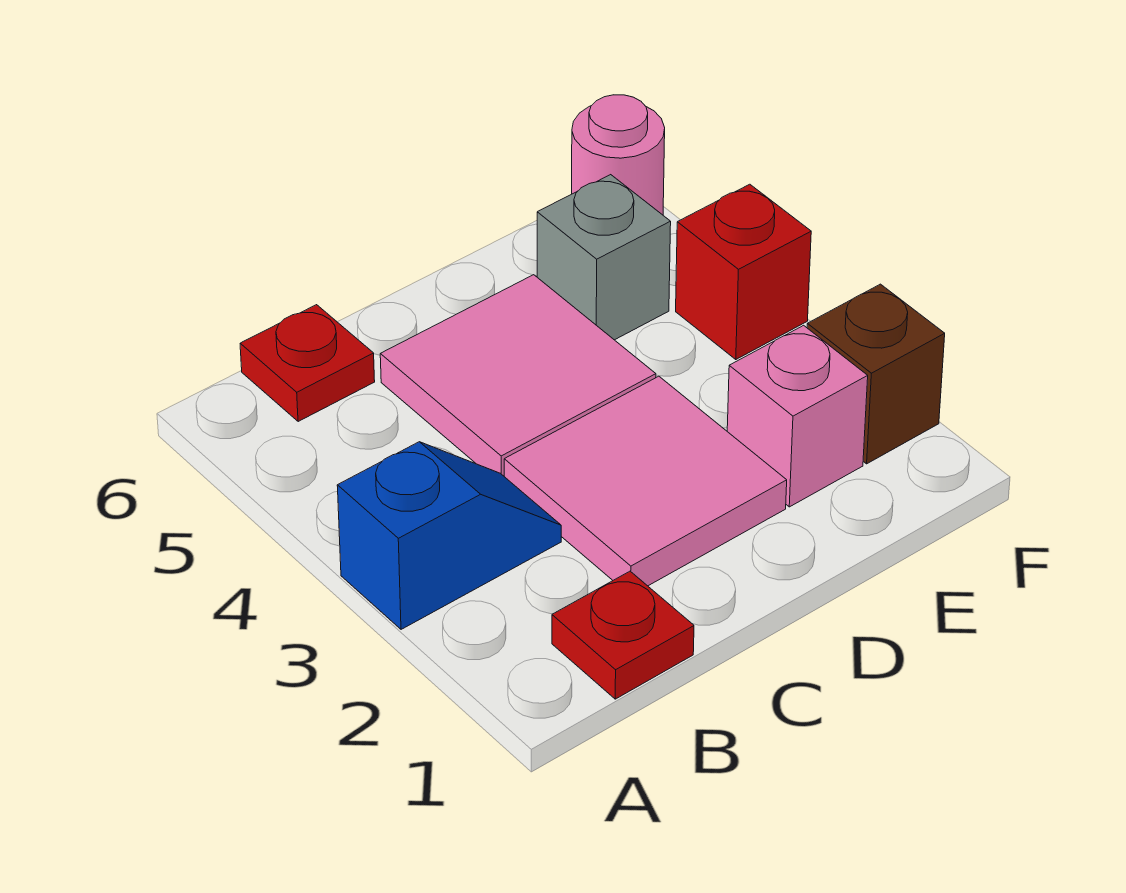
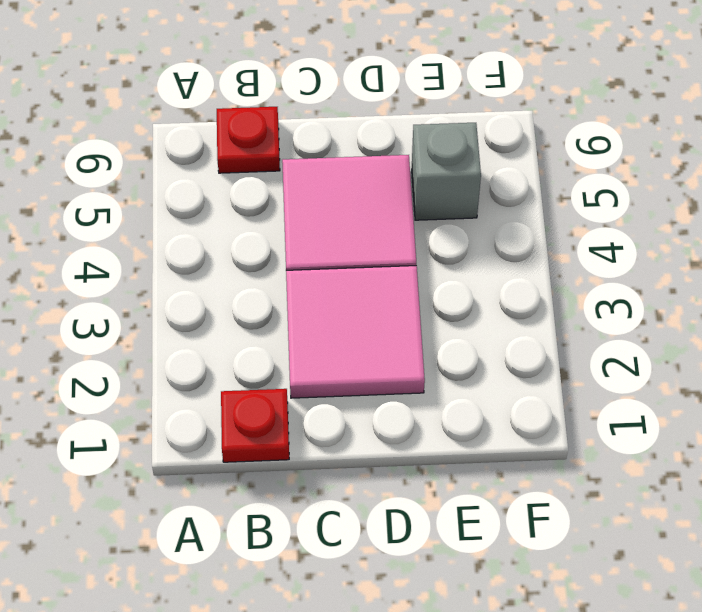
none -> blue slope A3:B3 level 1 top A
none -> pink brick E2 level 1

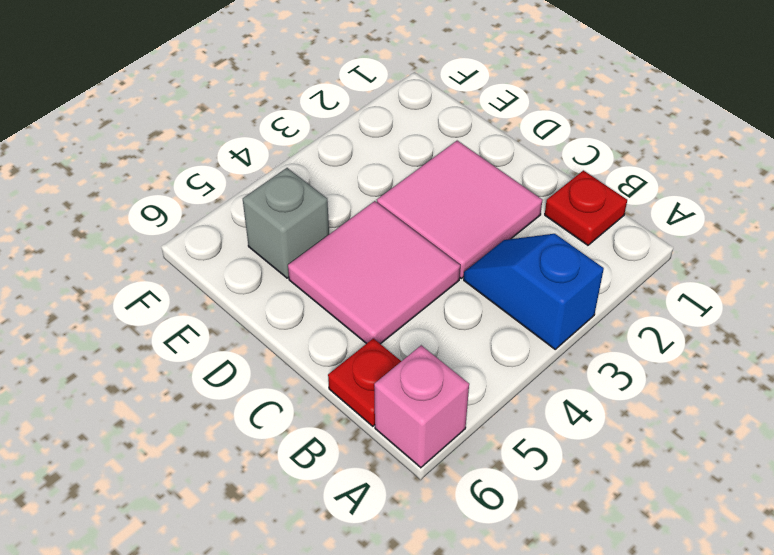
pink brick A6 level 1 -> pink brick E2 level 1
none -> brown brick F2 level 1
none -> red brick F4 level 1

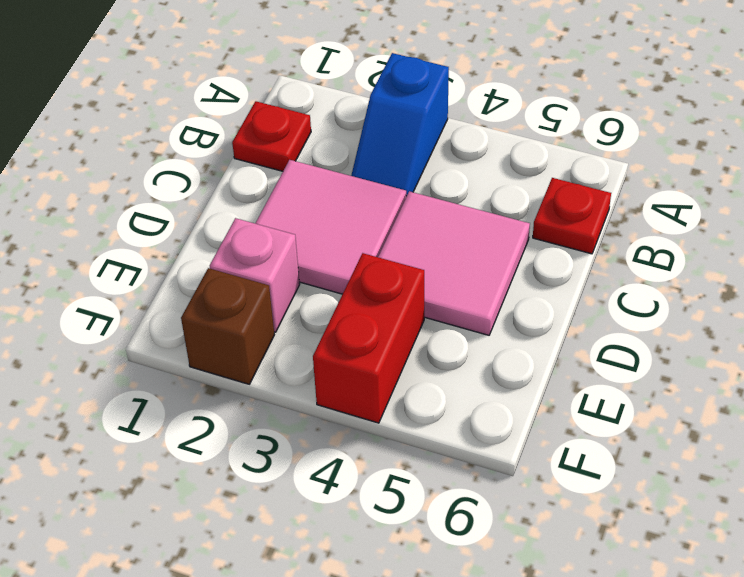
red brick E4:F4 level 1 -> red brick F4 level 1
none -> grey brick E5 level 1
none -> pink round brick F6 level 1

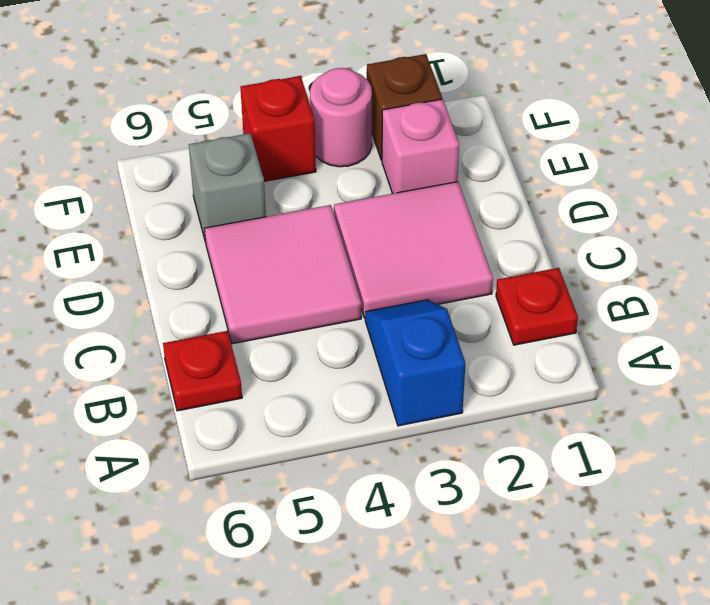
pink round brick F3 level 1 -> pink round brick F6 level 1

